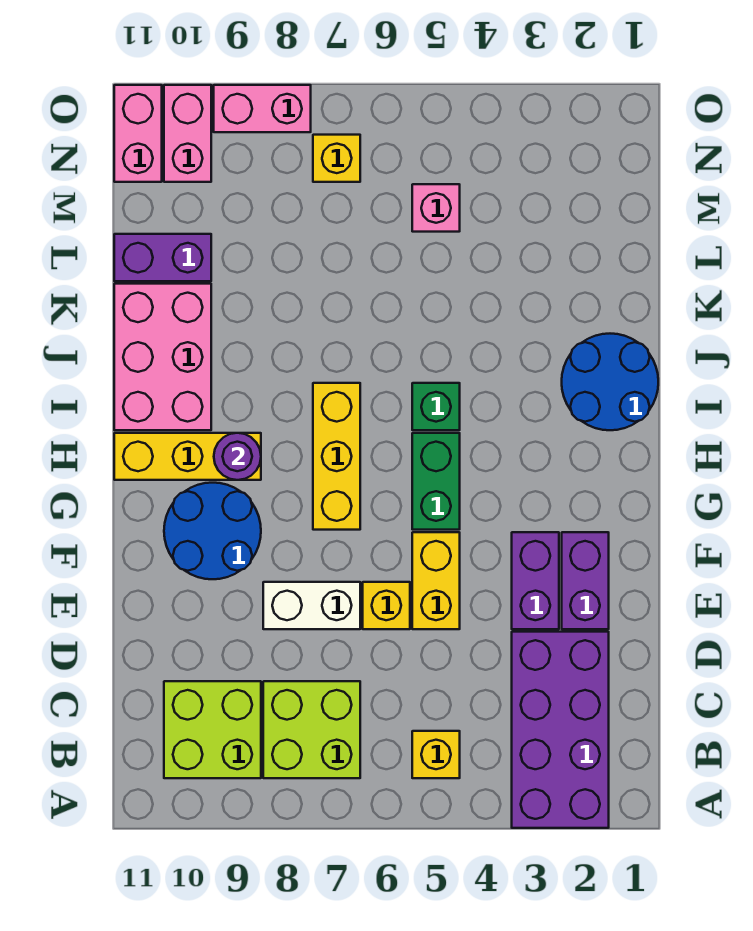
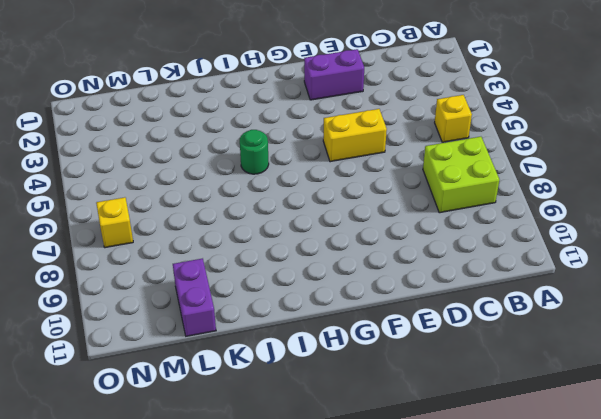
green round brick I5 level 1 -> green brick I5 level 1
none -> purple brick A2:D3 level 1
none -> lime brick B9:C10 level 1
none -> purple brick E3:F3 level 1

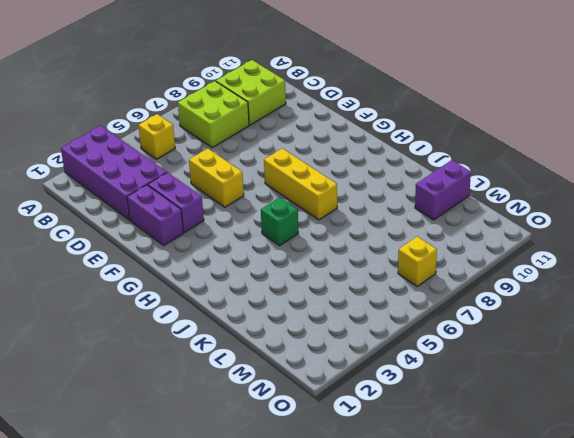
none -> yellow brick E6 level 1
none -> white brick E7:E8 level 1
none -> blue round brick F9:G10 level 1

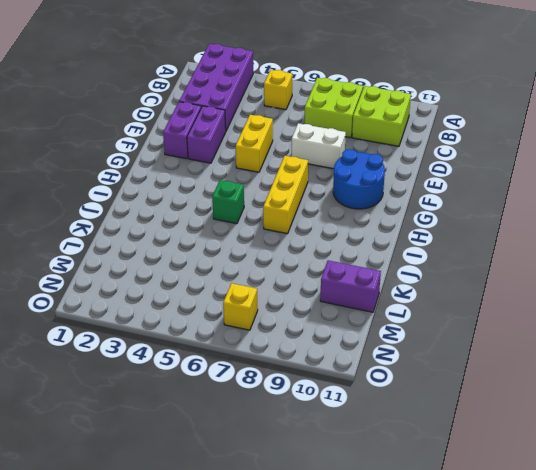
none -> yellow brick E6 level 1
none -> green brick G5:H5 level 1
none -> yellow brick H9:H11 level 1

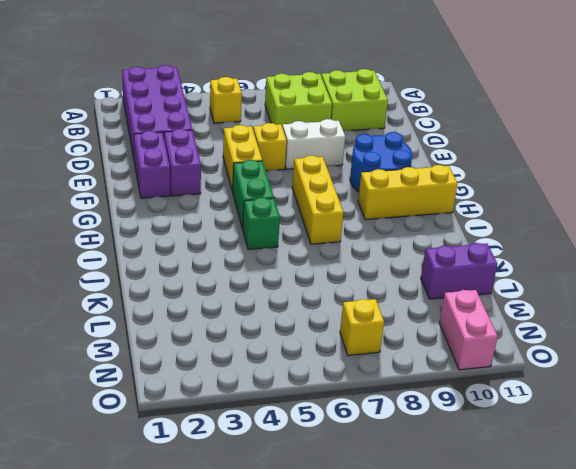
none -> blue round brick I1:J2 level 1
none -> pink brick I10:K11 level 1
none -> pink brick M5 level 1

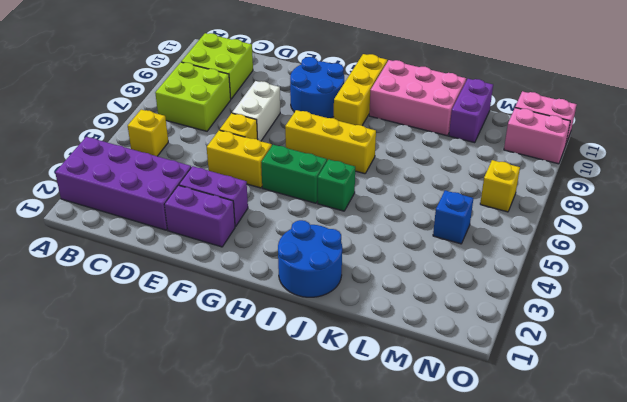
blue brick M5 level 1 -> pink brick M5 level 1
none -> pink brick O8:O9 level 1
none -> purple round brick H9 level 2

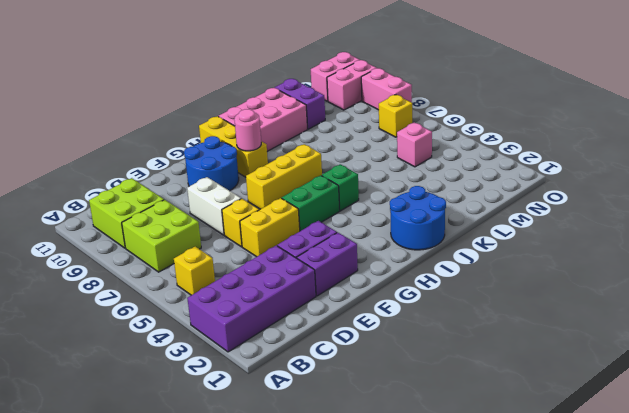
pink round brick H9 level 2 -> purple round brick H9 level 2

